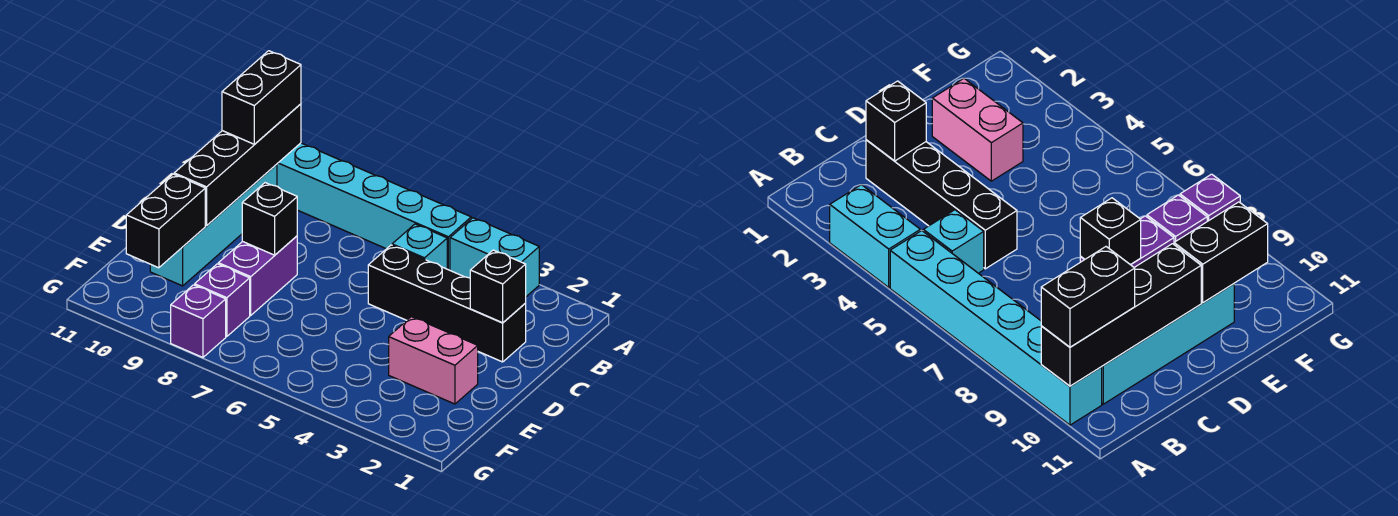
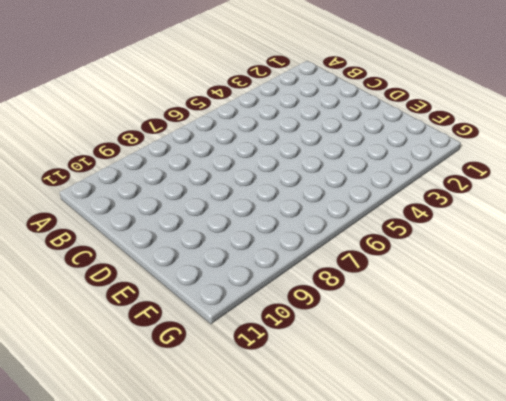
none -> cyan brick A3:A4 level 1
none -> cyan brick A5:A10 level 1
none -> cyan brick B5 level 1

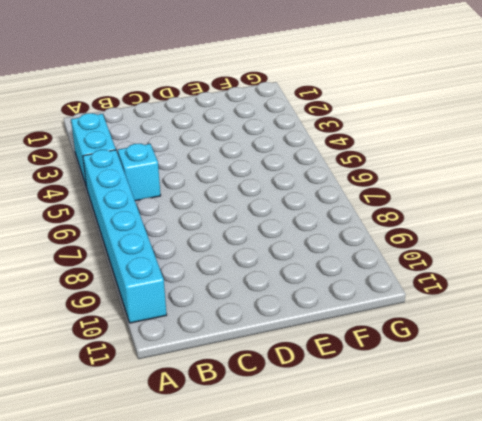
none -> cyan brick B10:E10 level 1
none -> black brick C2:C5 level 1
none -> purple brick D8:E8 level 1

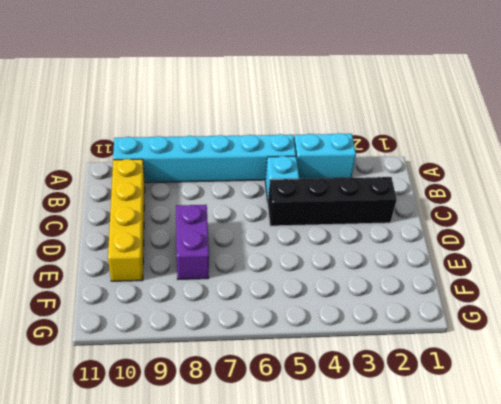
yellow brick B10:E10 level 1 -> cyan brick B10:E10 level 1
none -> pink brick E2:E3 level 1
none -> purple brick F8 level 1
none -> purple brick G8 level 1

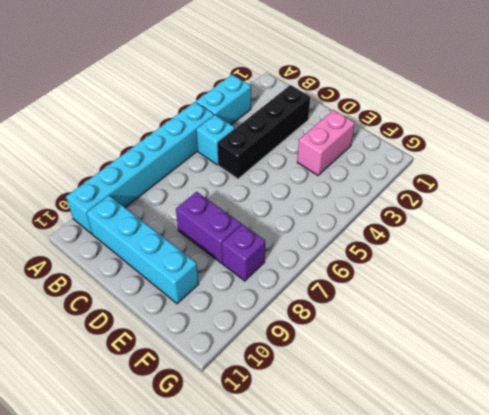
none -> purple brick G8 level 1
none -> black brick A10:D10 level 2
none -> black brick C2 level 2

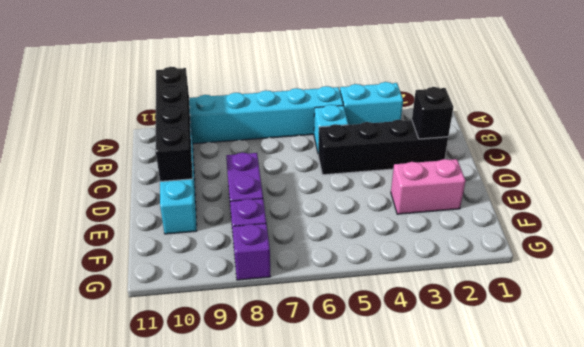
none -> black brick D8 level 2
none -> black brick E10:F10 level 2
none -> black brick A10:B10 level 3

